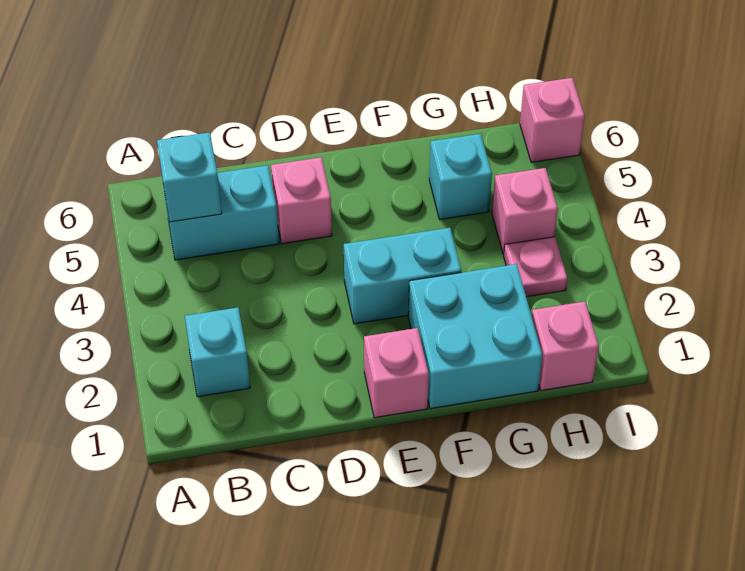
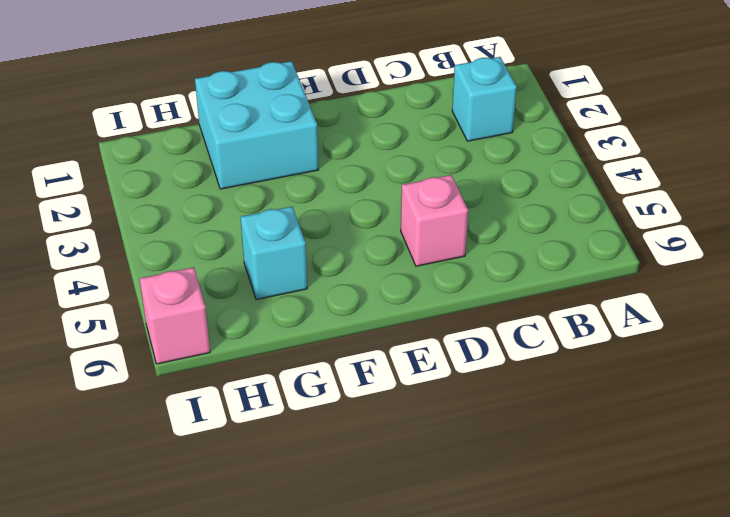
none -> cyan brick B5:C5 level 1
none -> pink brick E1 level 1
none -> cyan brick E3:F3 level 1

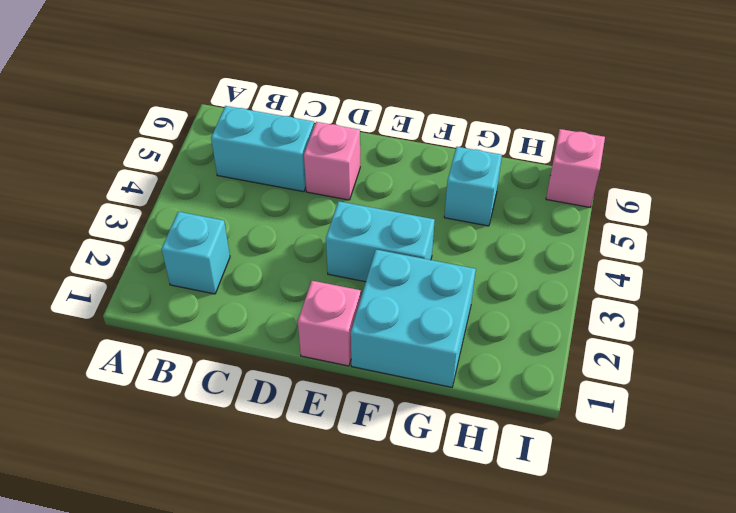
none -> pink brick H1 level 1
none -> pink plate H3 level 1
none -> pink brick H4 level 1

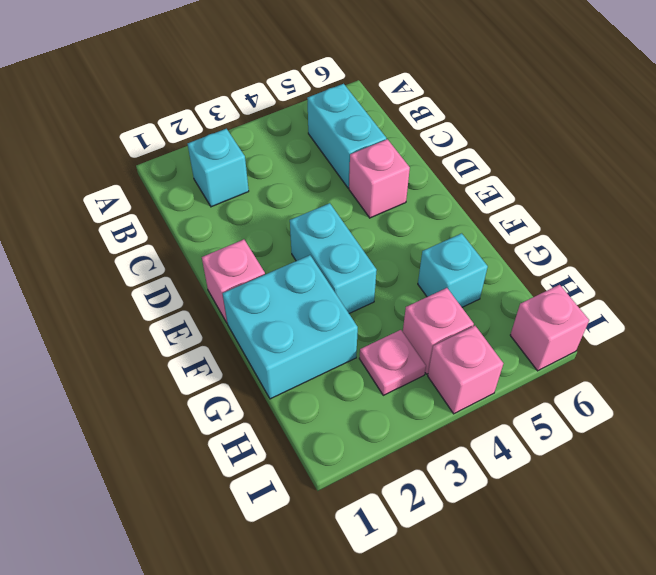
pink brick I4 level 1 -> pink brick H1 level 1
none -> cyan brick B5 level 2

